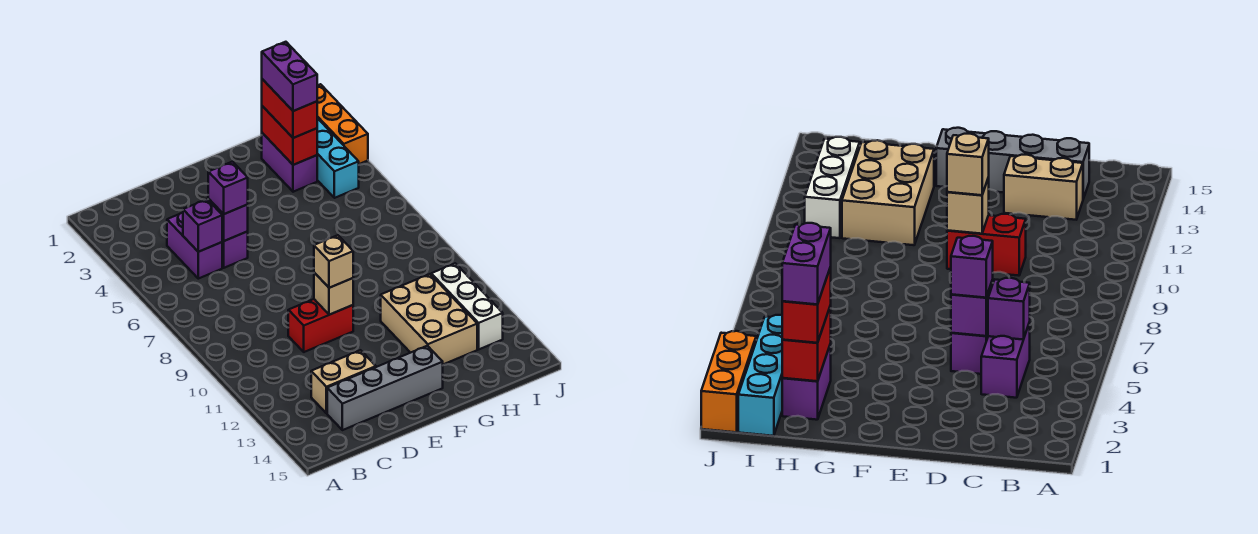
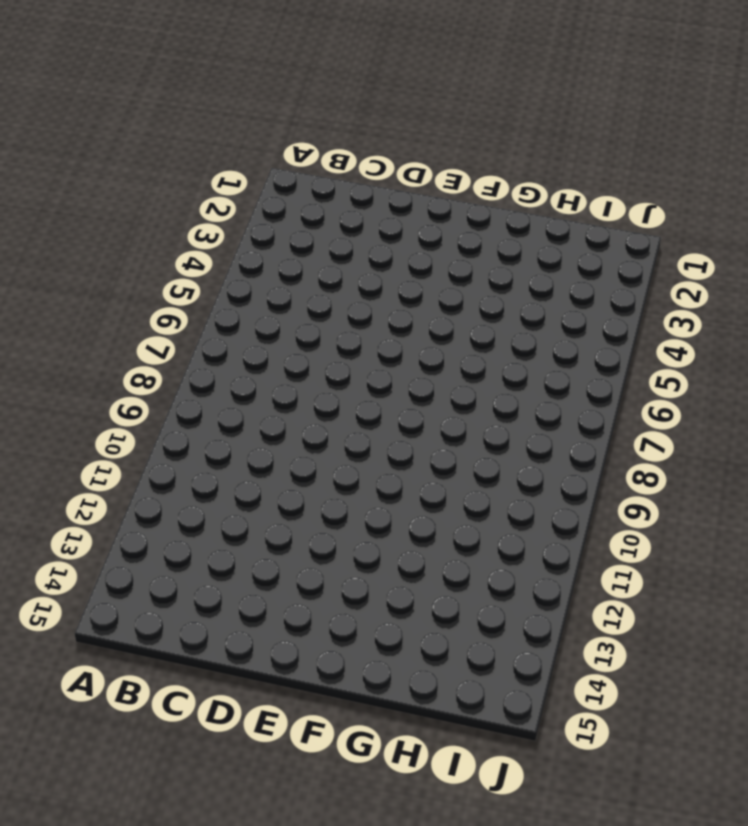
none -> purple brick C4:C5 level 1
none -> tan brick C13:D13 level 1
none -> grey brick C14:F14 level 1

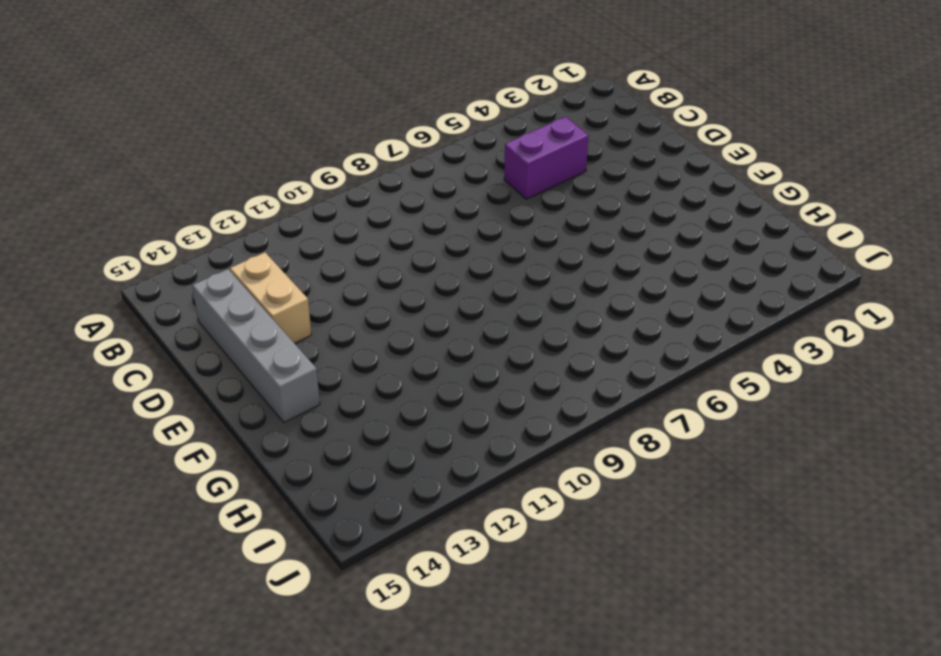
none -> purple brick D5 level 1
none -> red brick D10:E10 level 1
none -> tan brick G11:H13 level 1

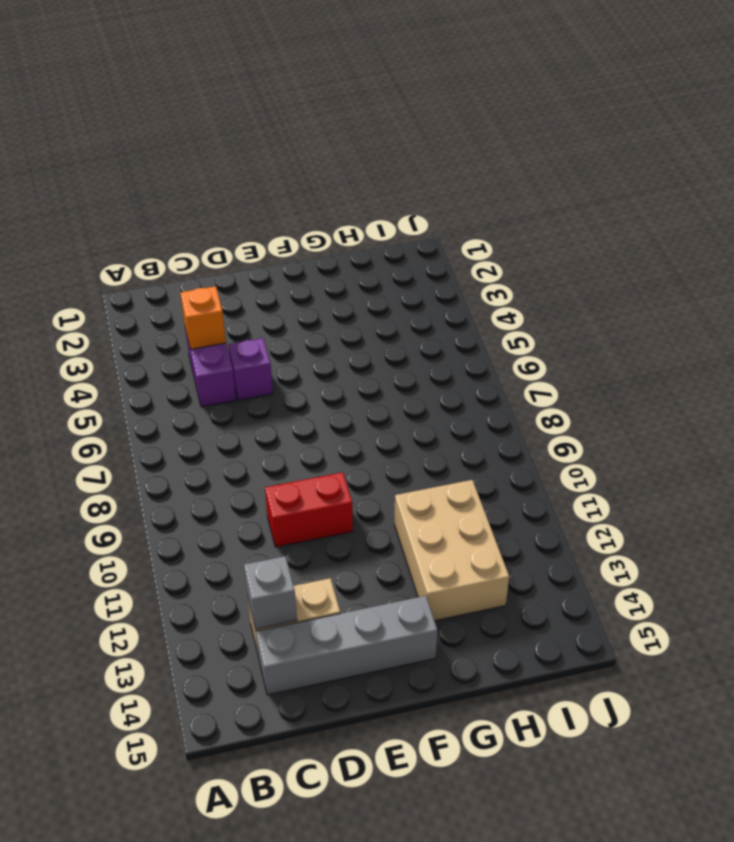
orange brick C4 level 2 -> none
grey brick C13 level 2 -> none
none -> purple brick H2:H3 level 1
none -> cyan brick I1:I4 level 1
none -> white brick I11:I13 level 1

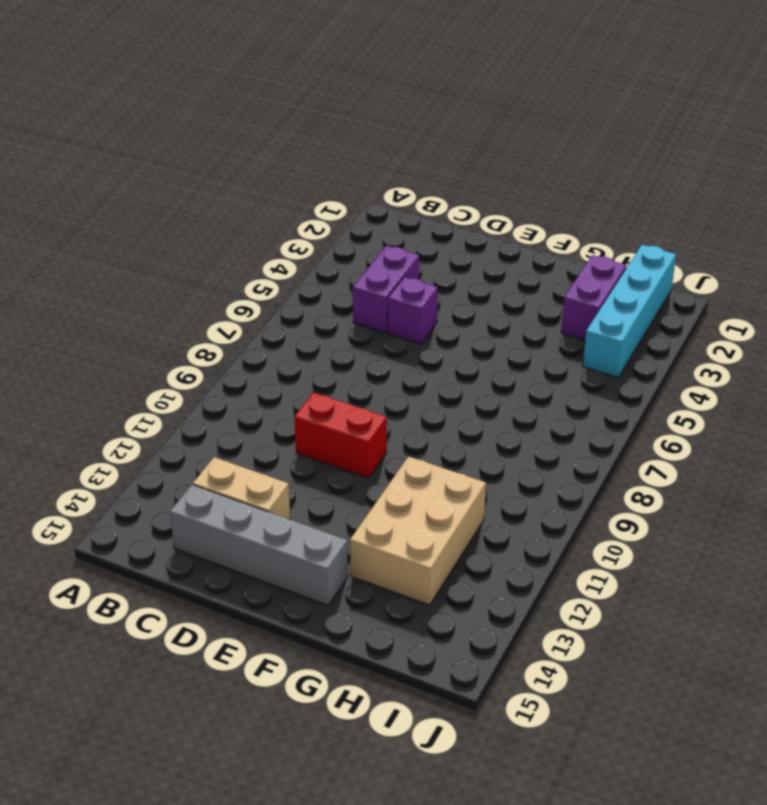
none -> white brick I11:I13 level 1
none -> orange brick J1:J3 level 1
none -> purple brick C5 level 2

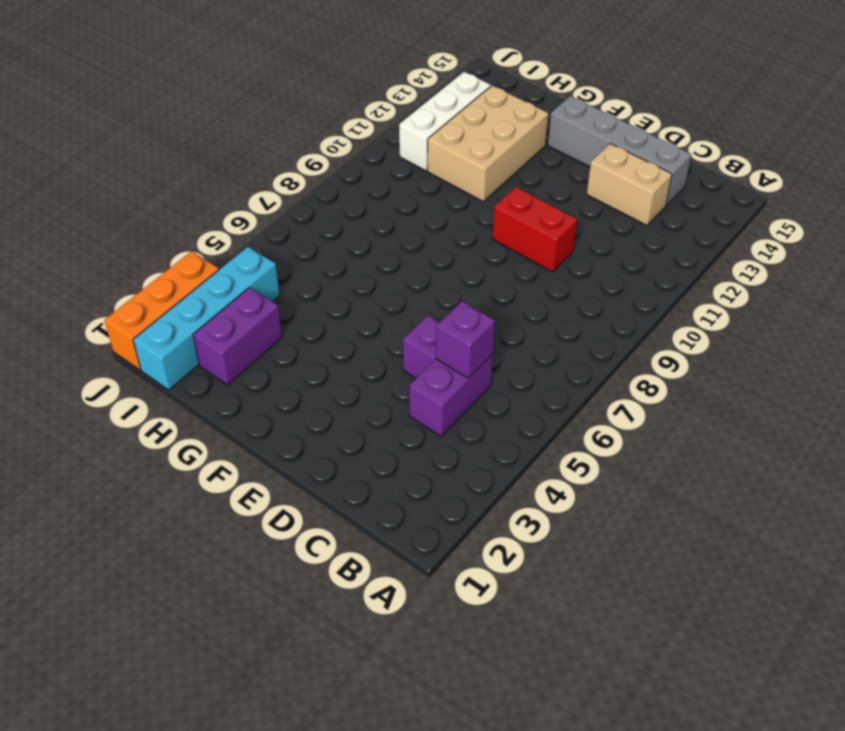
none -> purple brick D5 level 2
none -> tan brick E10 level 2
none -> red brick H2:H3 level 2

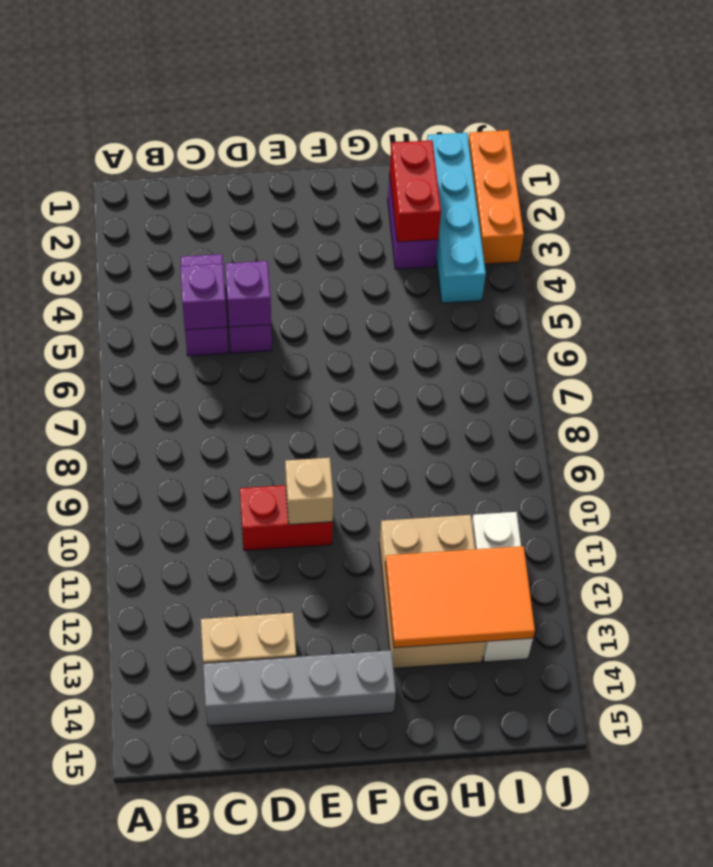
orange tile G12:I13 level 2 -> none
none -> purple brick D5 level 3
none -> tan brick E10 level 3
none -> red brick H2:H3 level 3

